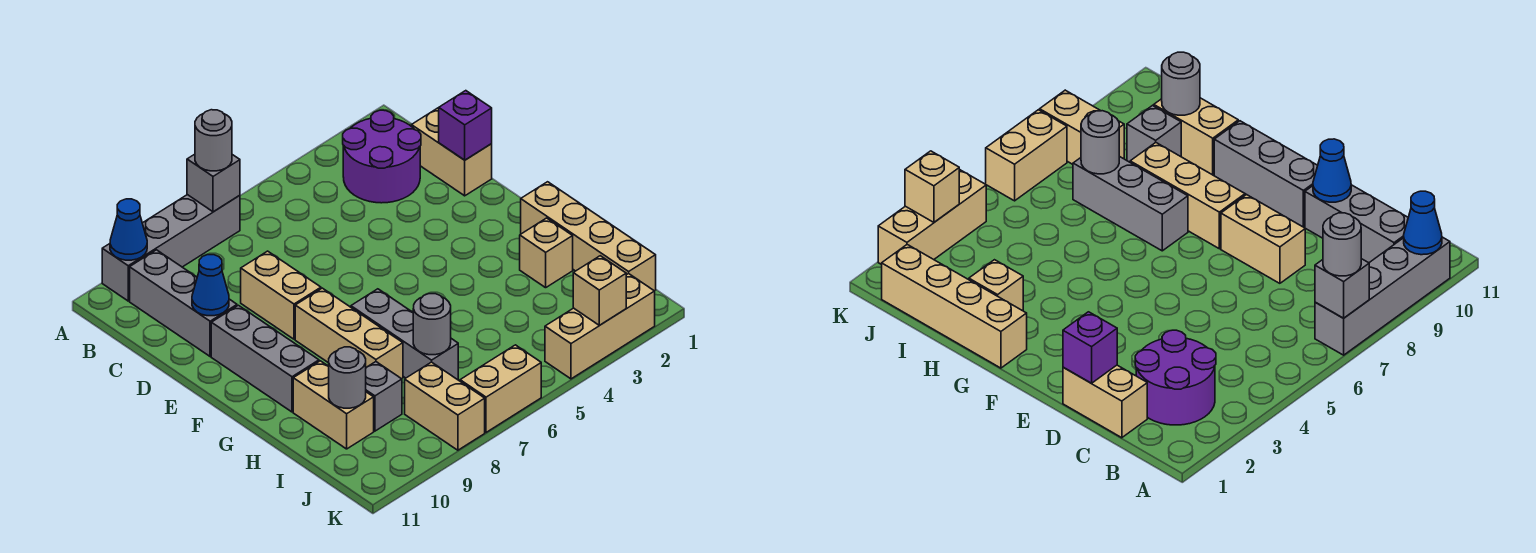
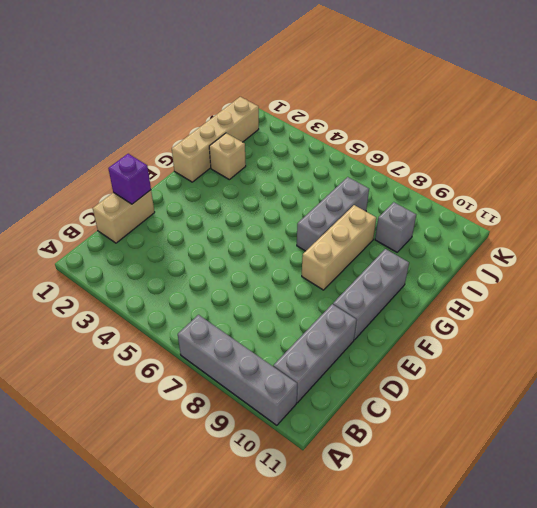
none -> purple round brick B2:C3 level 1
none -> tan brick D8:E8 level 1
none -> tan brick H10:I10 level 1

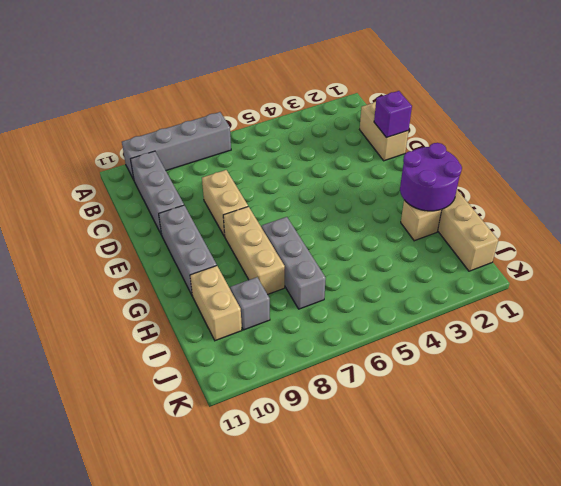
purple round brick G1:H2 level 2 -> purple round brick B2:C3 level 1
none -> tan brick J8:K8 level 1
none -> tan brick K2:K4 level 1
none -> tan brick K6:K7 level 1

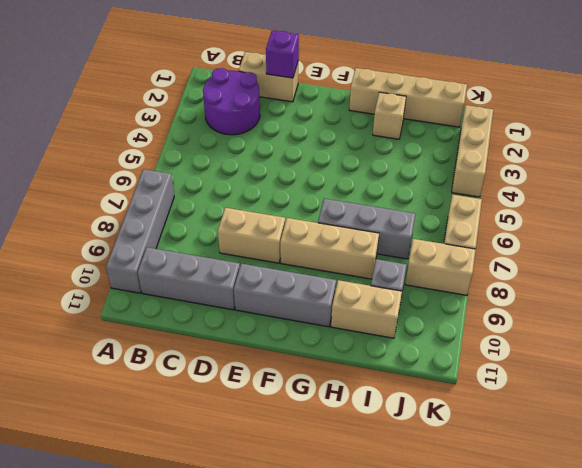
none -> grey brick A7 level 2
none -> blue cone A10 level 2
none -> blue cone D10 level 2

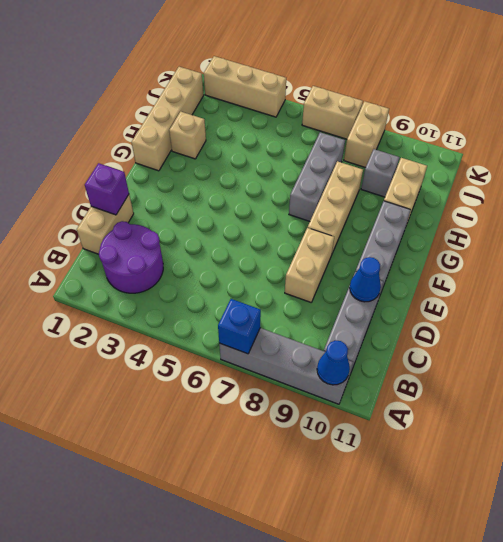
blue brick A7 level 2 -> grey brick A7 level 2
none -> grey round brick I7 level 2
none -> grey round brick I10 level 2
none -> tan brick K3 level 2

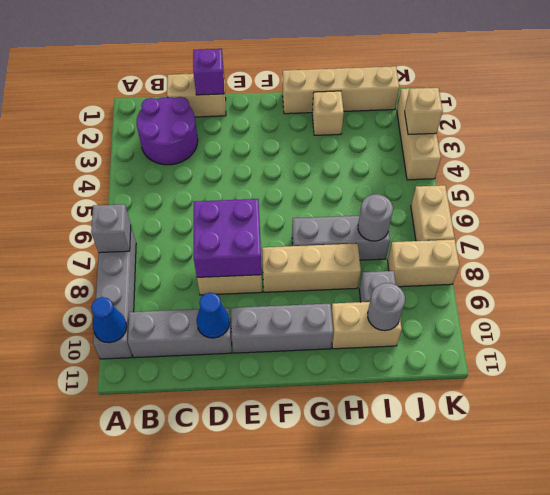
purple brick D7:E8 level 2 -> none
none -> grey round brick A7 level 3

